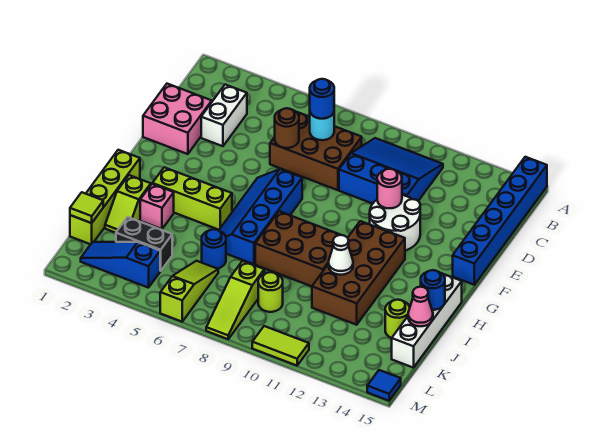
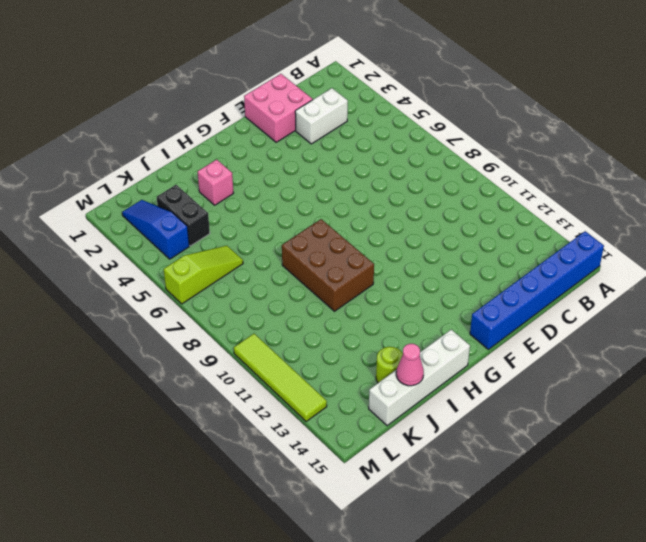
lime tile M10:M13 level 1 -> lime tile M10:M11 level 1
none -> blue slope B9:D11 level 1 top D
none -> brown brick C6:D8 level 1
none -> white round brick E11:F12 level 1
none -> blue slope F6:I7 level 1 top 7

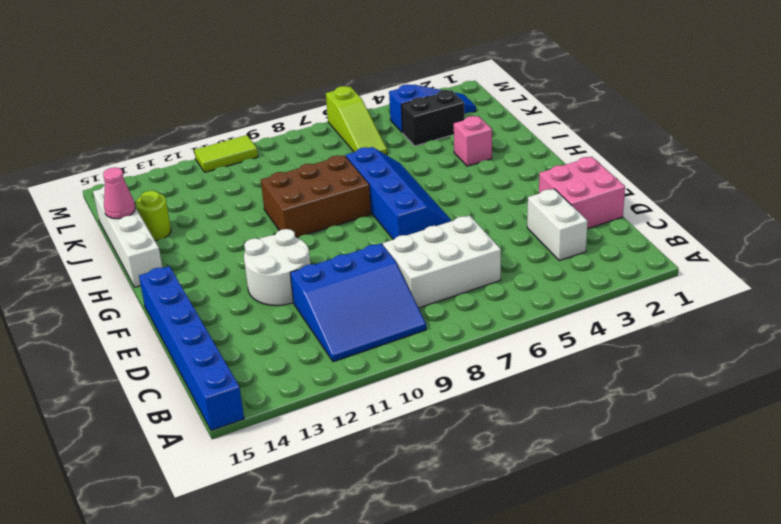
white brick C6:D8 level 1 -> brown brick C6:D8 level 1
none -> brown brick G11:J12 level 1
none -> lime brick H1:K1 level 1
none -> lime brick H3:H5 level 1
none -> lime slope I2:J2 level 1 top I

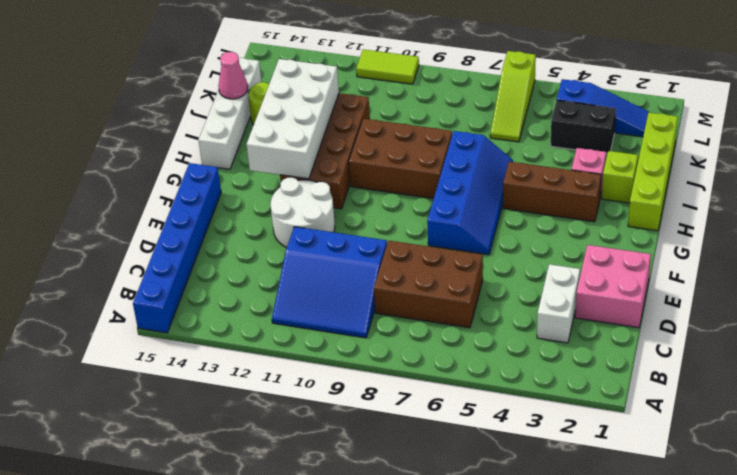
white brick G12:J13 level 2 -> none
brown brick H3:H5 level 1 -> lime brick H3:H5 level 1
none -> blue round brick J6 level 1
none -> lime slope K8:M8 level 1 top K
none -> lime round brick K9 level 1
none -> blue tile M15 level 1

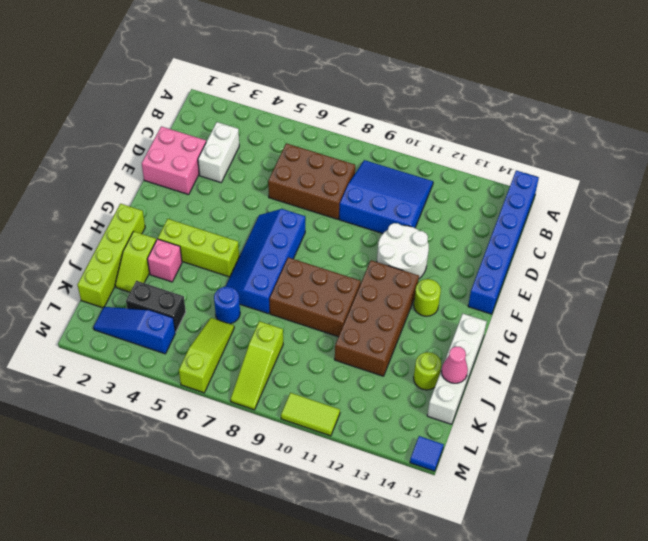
lime round brick G13 level 1 -> lime round brick K9 level 1
none -> cyan round brick C7 level 2
none -> brown round brick D6 level 2
none -> pink round brick E11 level 2
none -> white cone I11 level 2

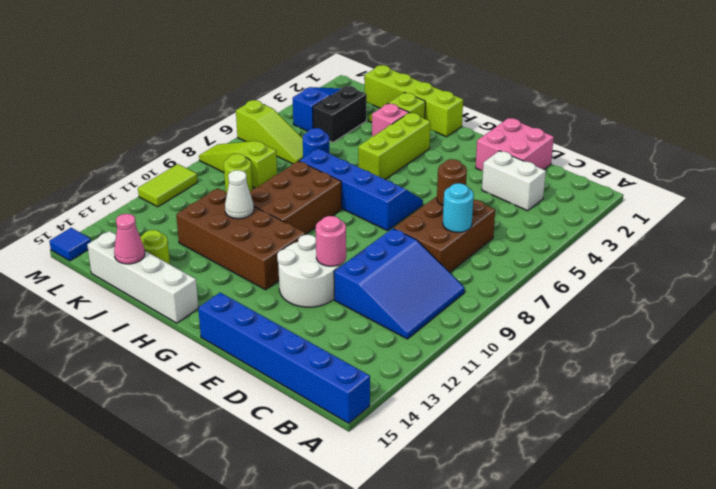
none -> blue round brick I15 level 2
none -> lime tile K1 level 2
none -> blue round brick C7 level 3

